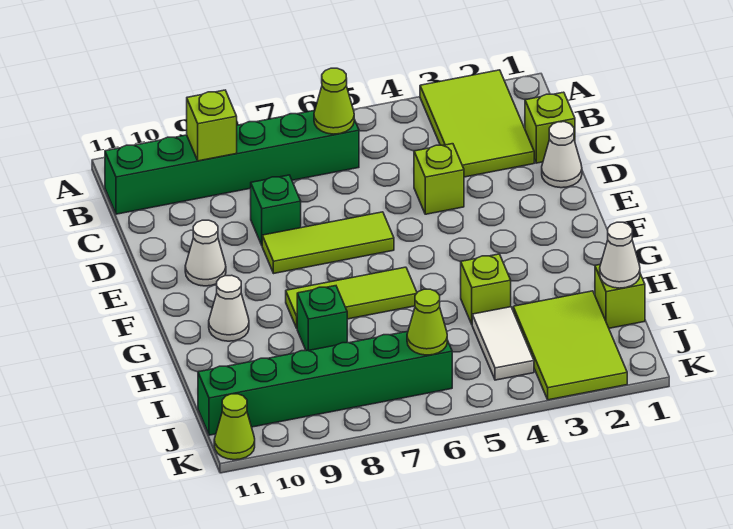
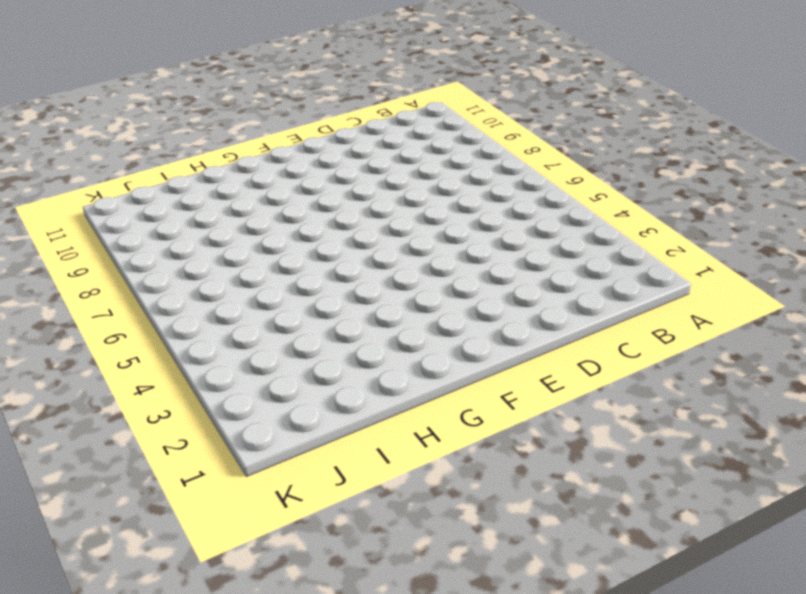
none -> lime tile A2:C3 level 1
none -> green brick B6:B11 level 1
none -> lime brick C1 level 1

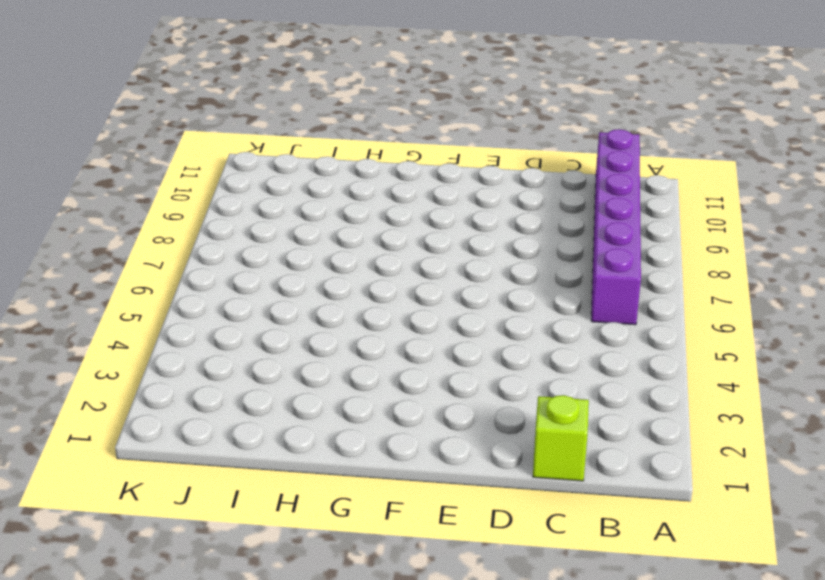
purple brick B6:B11 level 1 -> green brick B6:B11 level 1
none -> lime tile A2:C3 level 1
none -> white cone D1 level 1
none -> lime brick D4 level 1

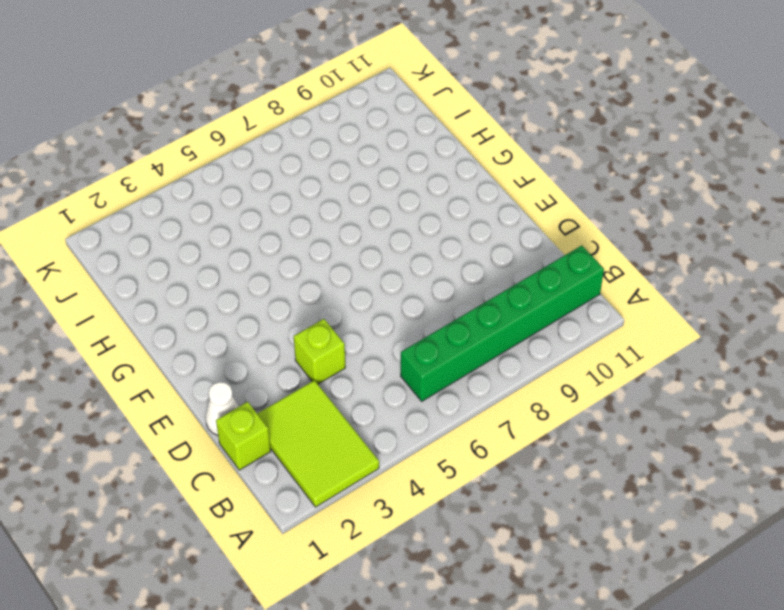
none -> green brick D8 level 1
none -> lime tile E6:E8 level 1
none -> white cone E10 level 1

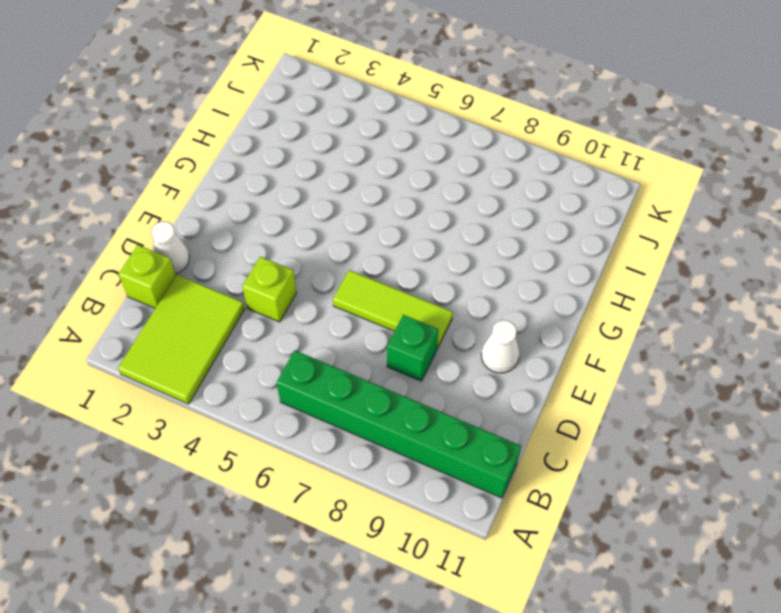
none -> lime tile G6:G8 level 1
none -> white cone G10 level 1
none -> lime brick H4 level 1

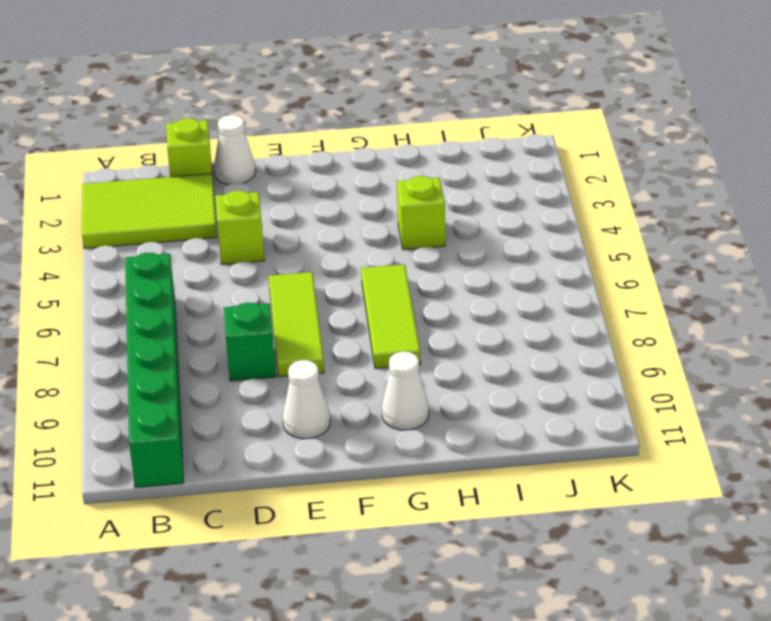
none -> green brick H8 level 1
none -> lime brick I1 level 1
none -> lime tile I2:K3 level 1

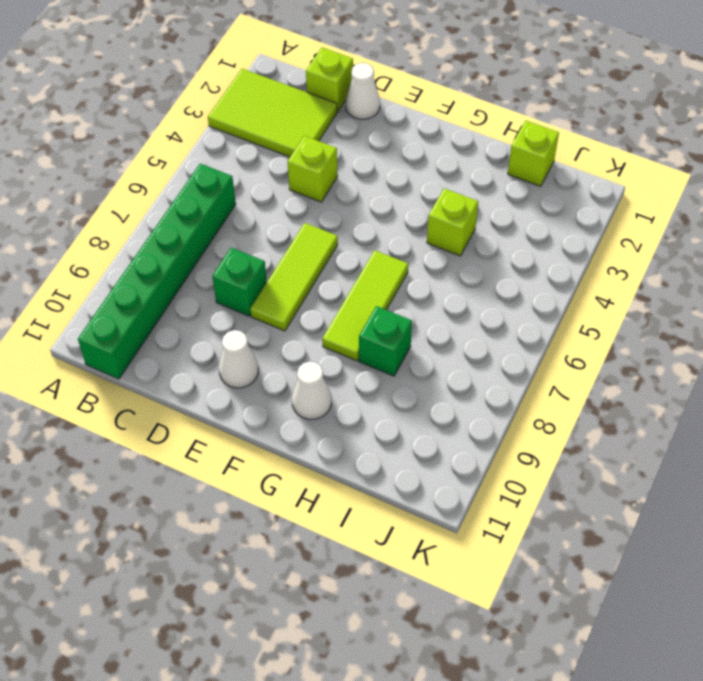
none -> lime tile I2:K3 level 1
none -> white tile I4:J4 level 1
none -> green brick J6:J11 level 1

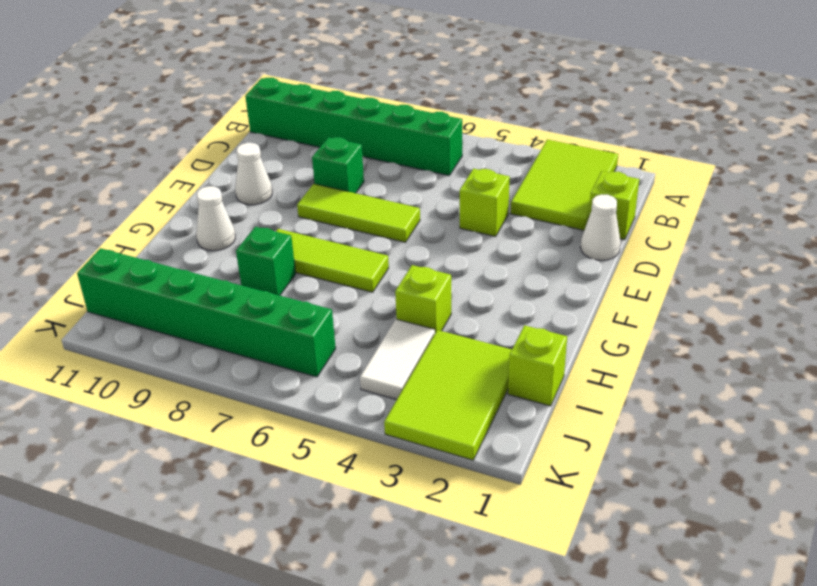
none -> lime cone K11 level 1
none -> lime cone B6 level 2
none -> lime brick B9 level 2

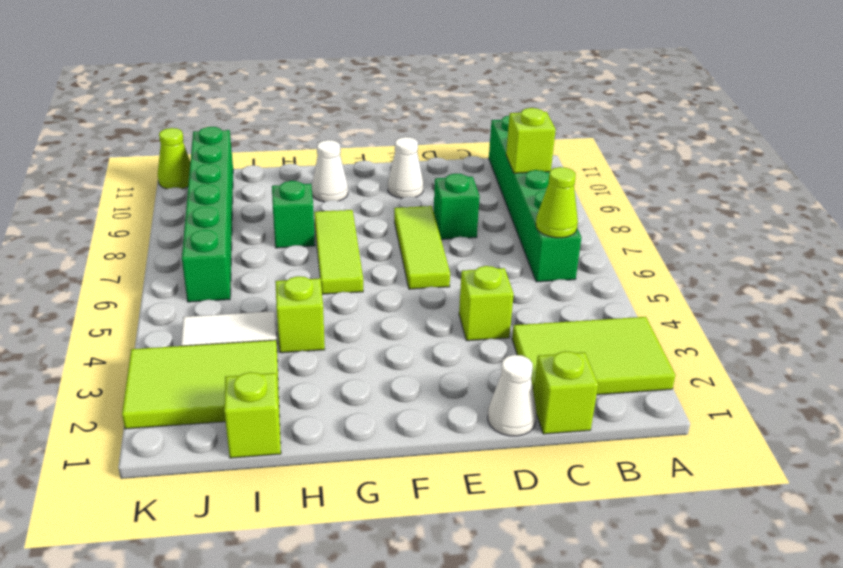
none -> white cone I1 level 2
none -> lime cone J6 level 2

